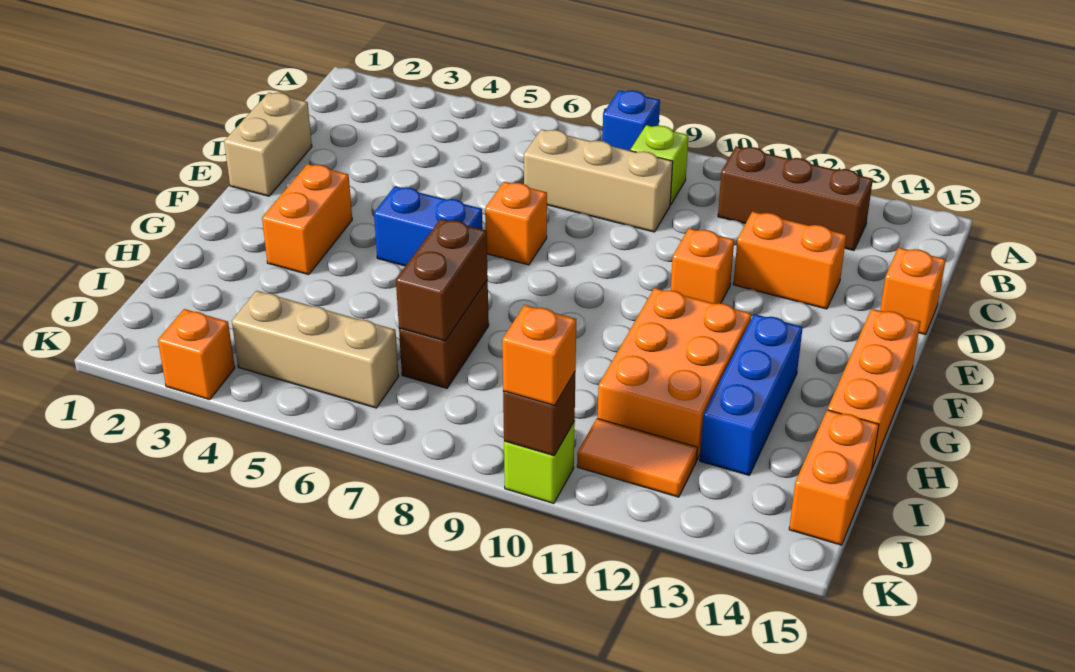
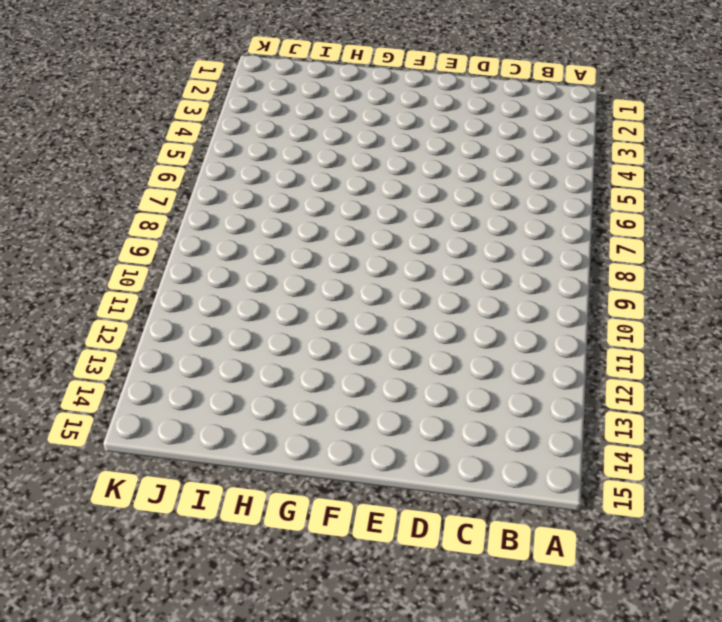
none -> blue brick A8 level 1
none -> lime brick B9 level 1
none -> brown brick B11:B13 level 1

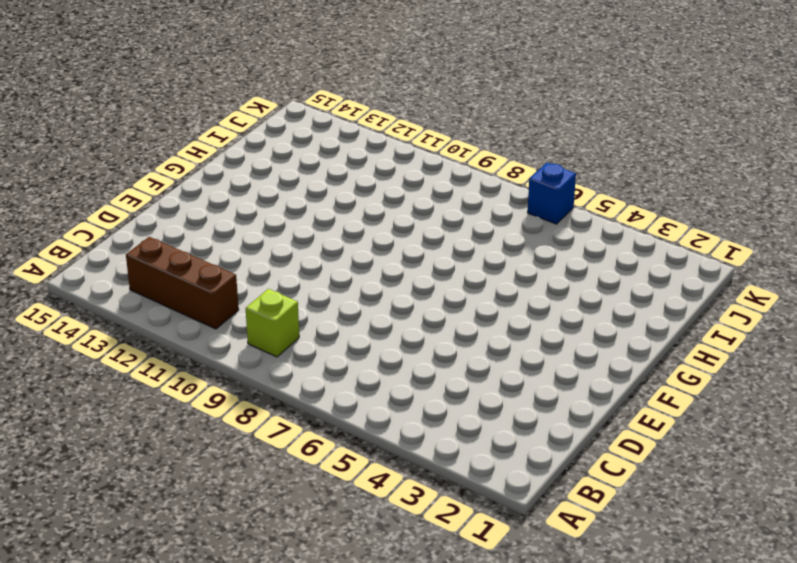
blue brick K6 level 1 -> blue brick A8 level 1
none -> tan brick C7:C9 level 1
none -> tan brick D1:E1 level 1
none -> orange brick D12:D13 level 1

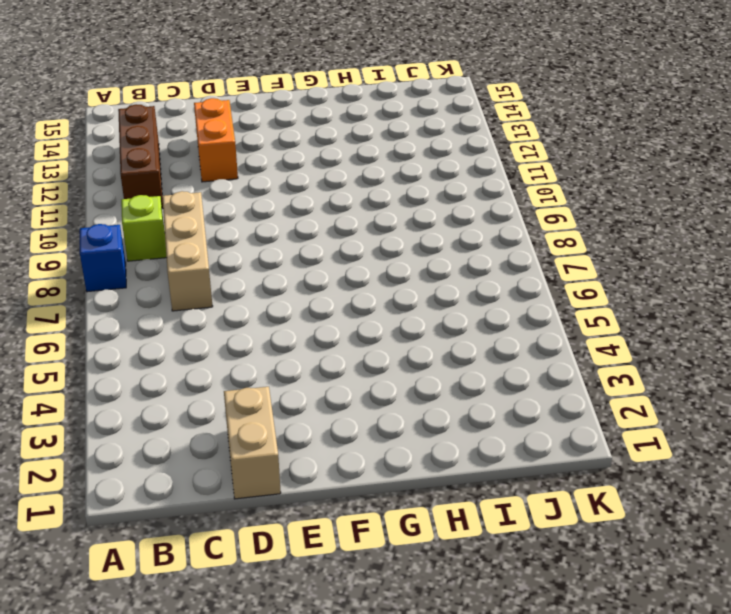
tan brick D1:D2 level 1 -> tan brick D1:E1 level 1
none -> orange brick D15 level 1
none -> orange brick E7 level 1
none -> orange brick E11 level 1

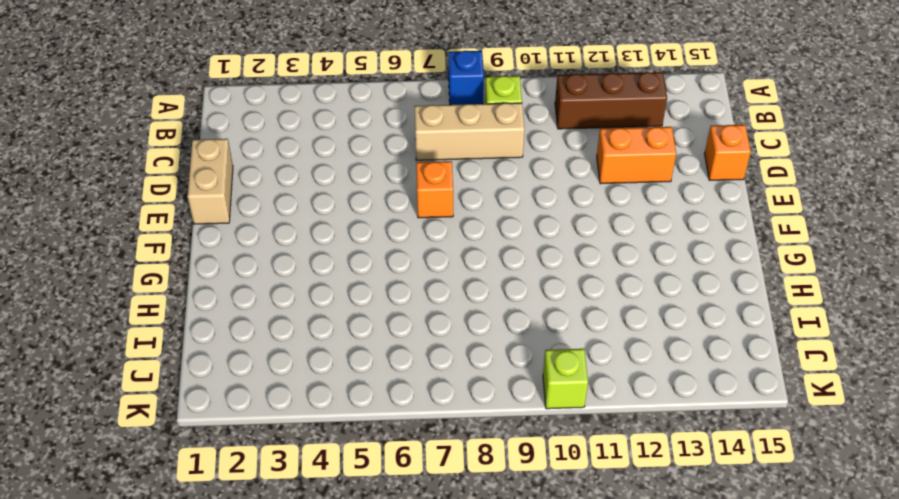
none -> orange brick E11 level 1
none -> orange brick F3:G3 level 1
none -> blue brick F5:F6 level 1

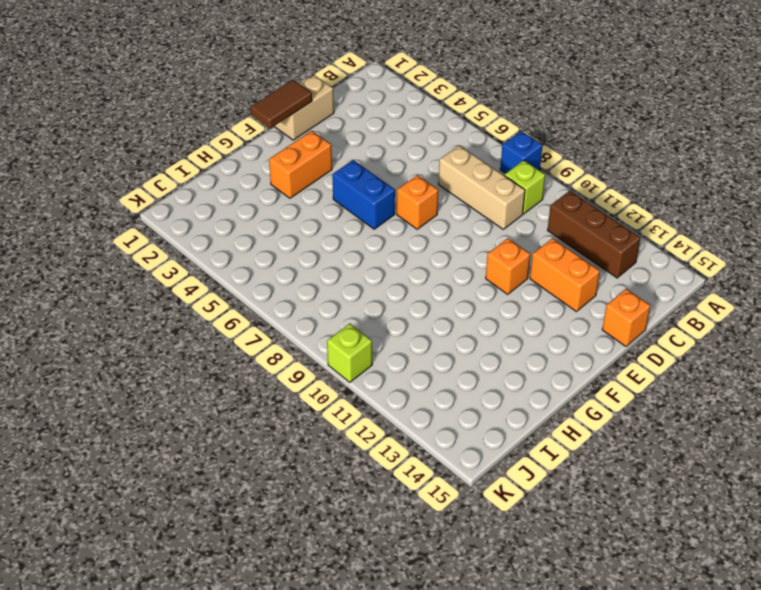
brown tile E1:F1 level 2 -> none
none -> orange brick F15:H15 level 1
none -> orange brick G11:I12 level 1
none -> blue brick G13:I13 level 1

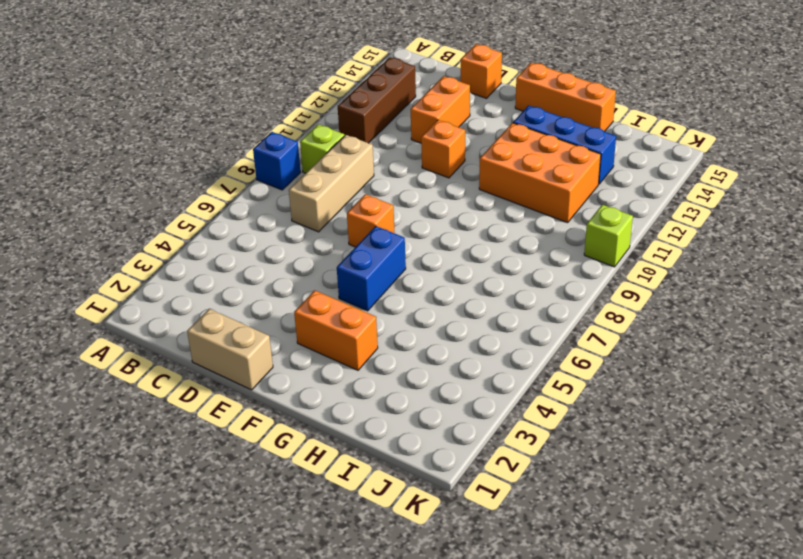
none -> brown brick H7:I7 level 1
none -> orange brick I15:J15 level 1
none -> tan brick J4:J6 level 1

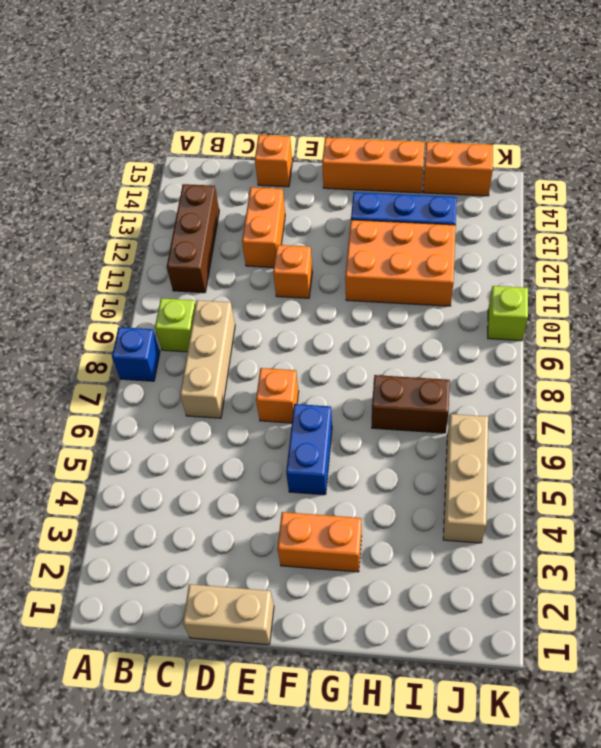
none -> orange tile J11:J12 level 1
none -> orange brick K3 level 1
none -> brown brick H7:I7 level 2

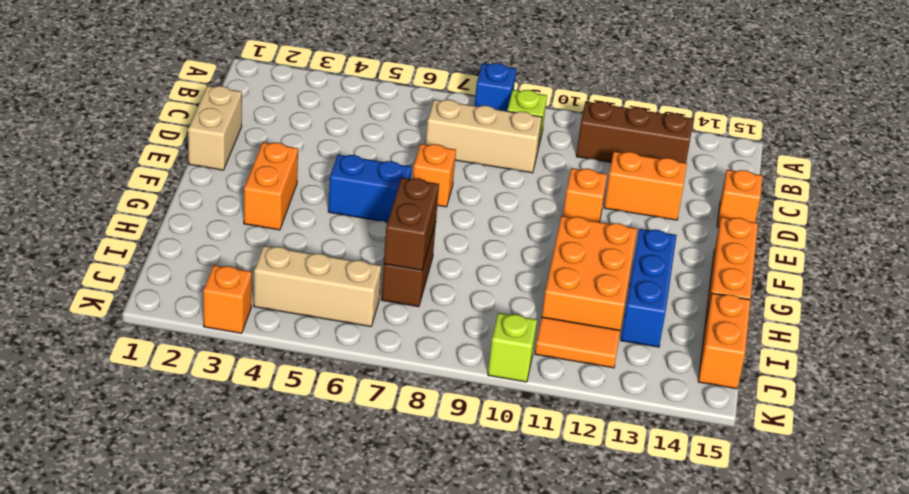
none -> brown brick K10 level 2
none -> orange brick K10 level 3

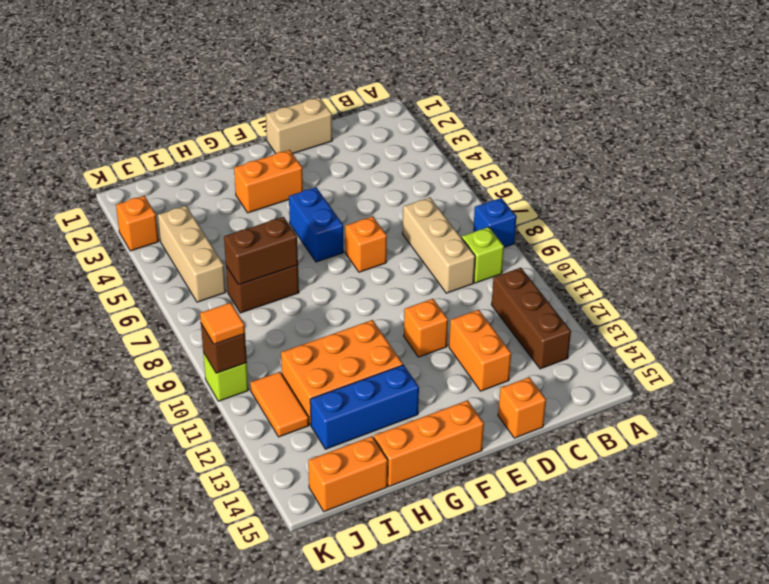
orange tile K10 level 3 -> orange brick K10 level 3

